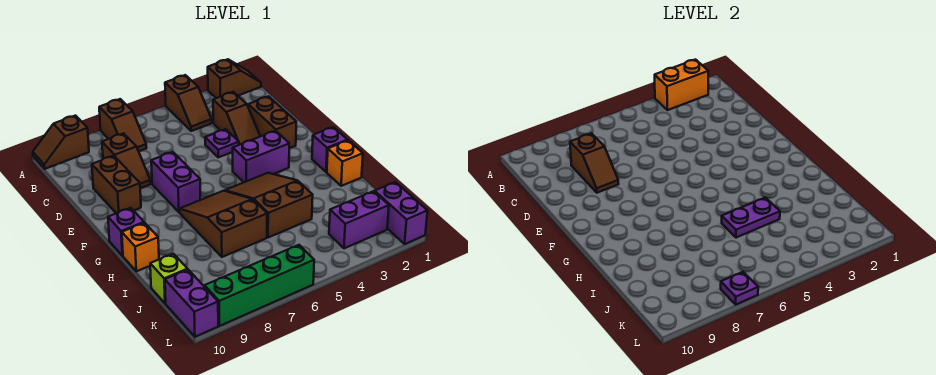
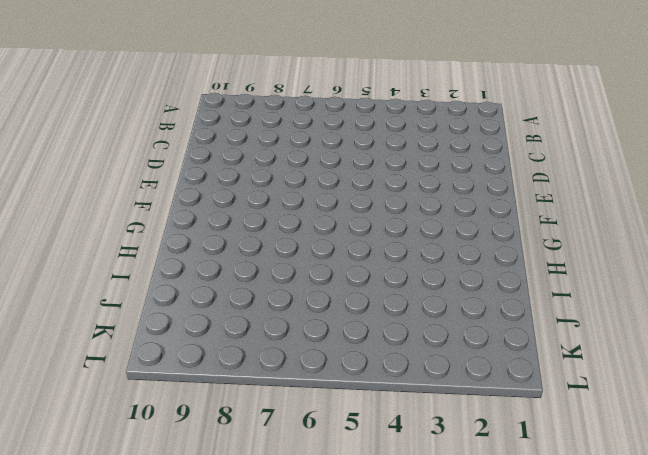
none -> brown slope A1:A2 level 1 top 2
none -> brown slope A4:B4 level 1 top A
none -> brown slope A7:B7 level 1 top A

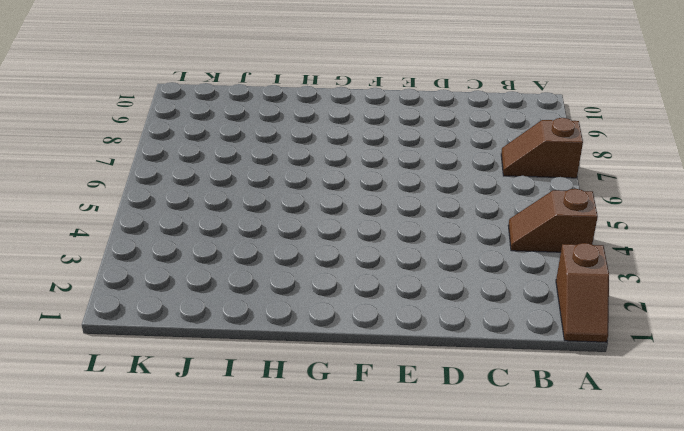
none -> brown slope A9:A10 level 1 top 9
none -> brown slope C3:D3 level 1 top C
none -> brown slope C8:D8 level 1 top C

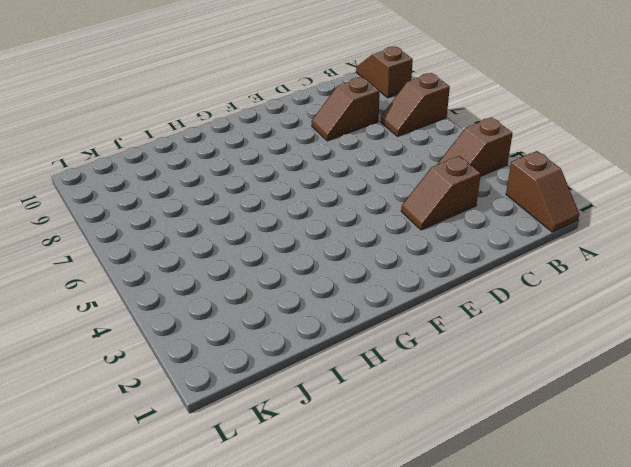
none -> brown brick D2:E2 level 1
none -> purple plate D4 level 1
none -> brown brick D9:E9 level 1

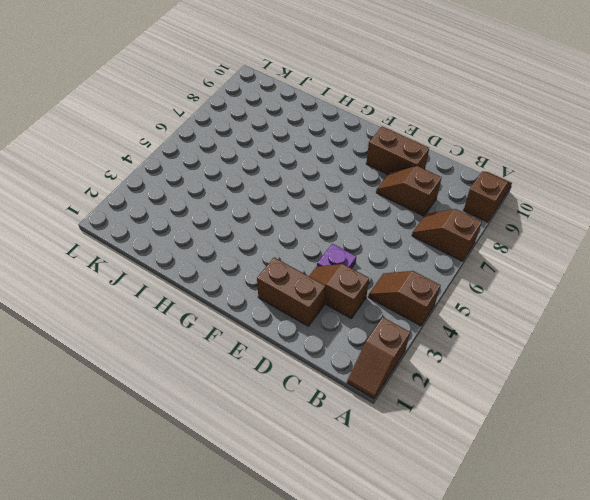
none -> purple brick E7:F7 level 1
none -> purple brick F3:F4 level 1
none -> purple brick G1 level 1

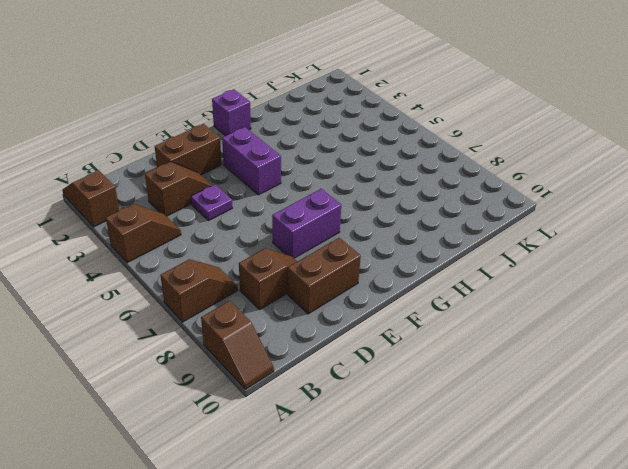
none -> brown slope G4:I5 level 1 top I
none -> brown slope G6:I7 level 1 top I
none -> purple brick G10 level 1

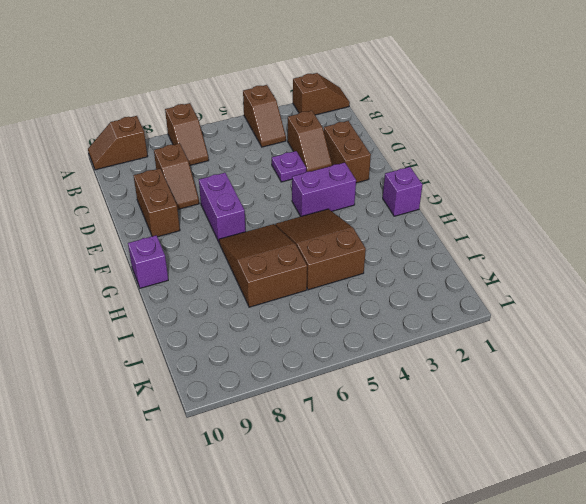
none -> orange brick H1 level 1
none -> orange brick H10 level 1
none -> lime brick J10 level 1

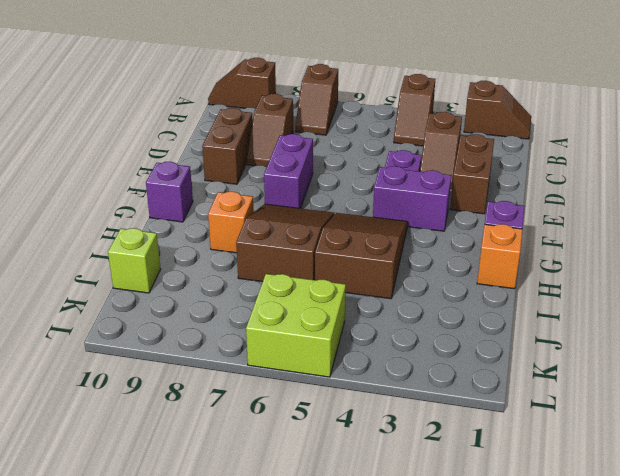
orange brick H8 level 1 -> orange brick H10 level 1
lime brick K5:L6 level 1 -> green brick L6:L9 level 1
none -> purple brick K1:L1 level 1
none -> purple brick K2:K3 level 1
none -> purple brick K10:L10 level 1

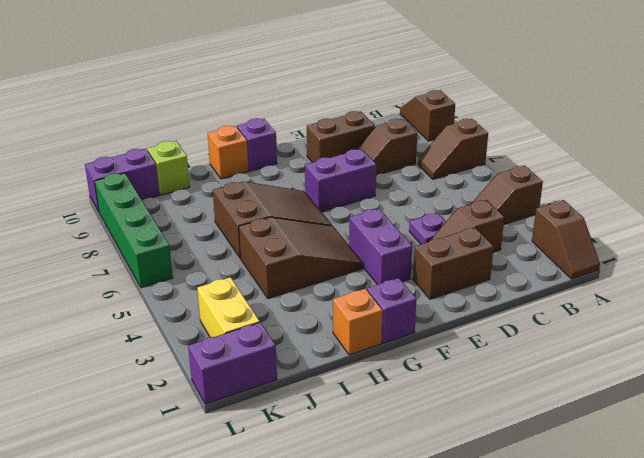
yellow brick K2:K3 level 1 -> purple brick K2:K3 level 1
none -> orange brick A2:A3 level 2
none -> brown slope C8:D8 level 2 top C
none -> purple plate I4:I5 level 2

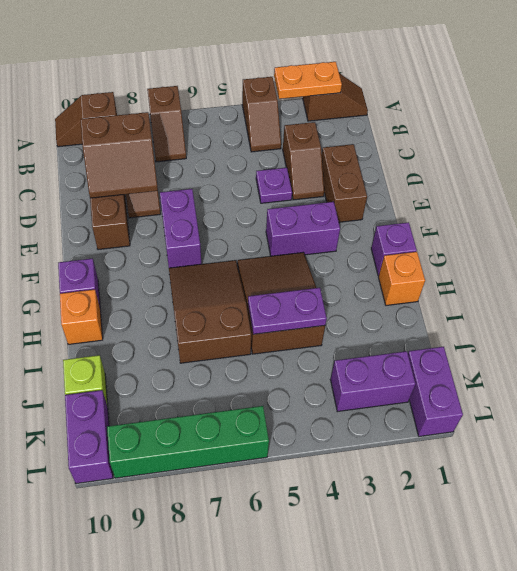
orange plate A2:A3 level 2 -> orange brick A2:A3 level 2
brown slope C8:D9 level 2 top C -> brown slope C8:D8 level 2 top C
none -> purple plate L7 level 2

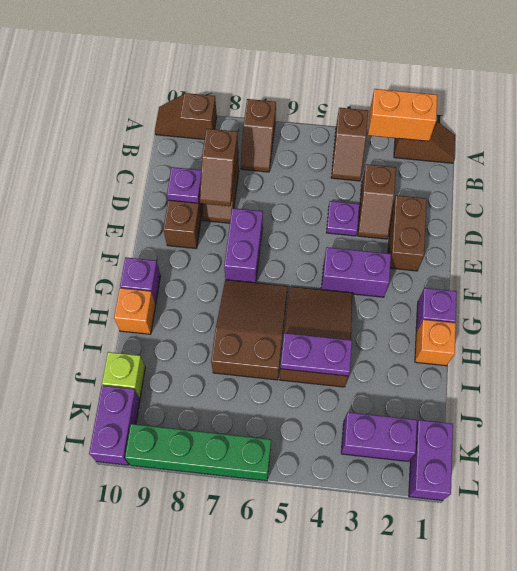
purple plate D9 level 2 -> purple plate L7 level 2

